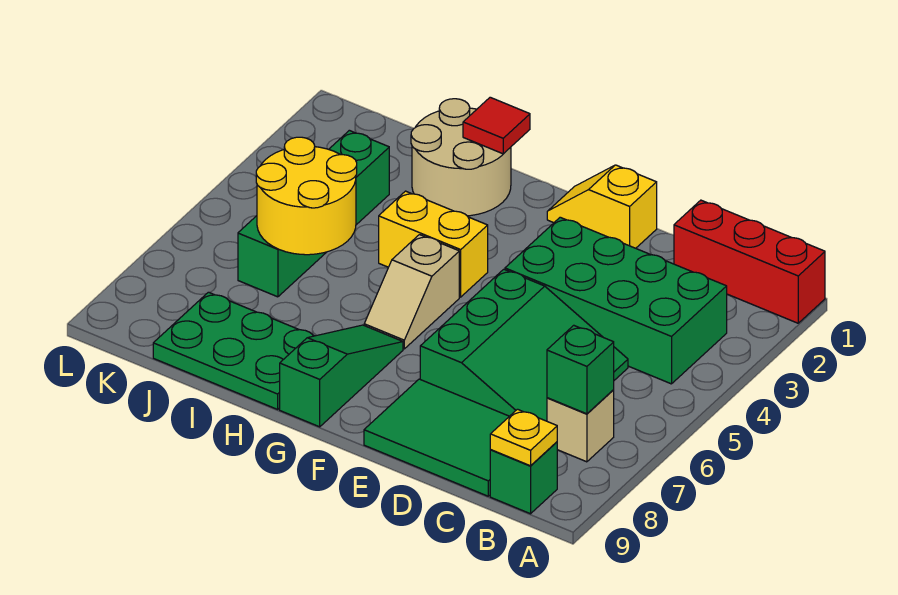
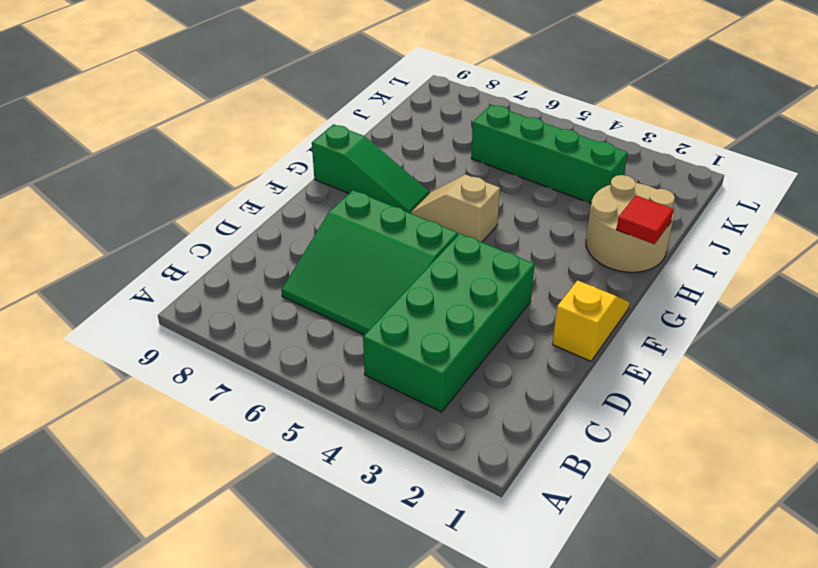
none -> red brick A1:C1 level 1
none -> tan brick B7 level 1
none -> green brick B9 level 1

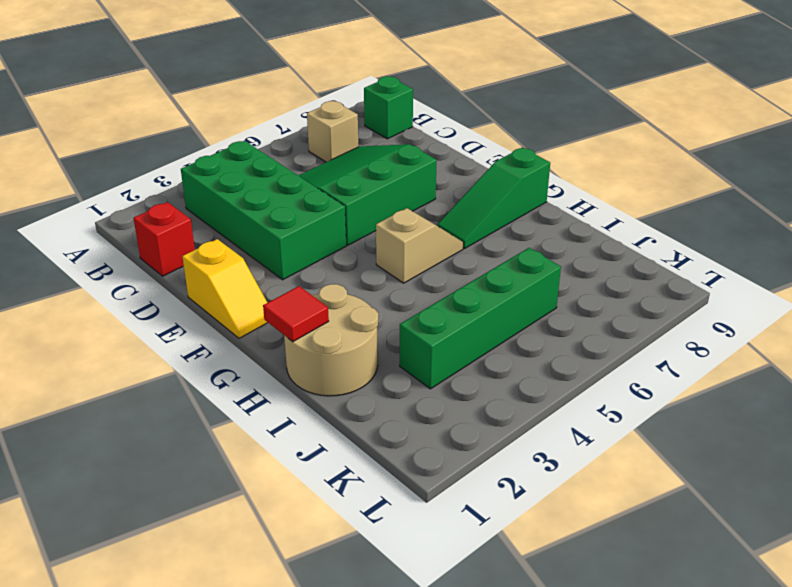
red brick C1 level 1 -> red brick A1:C1 level 1
none -> green tile C8:E9 level 1
none -> yellow brick G4:H4 level 1
none -> green plate H8:J9 level 1

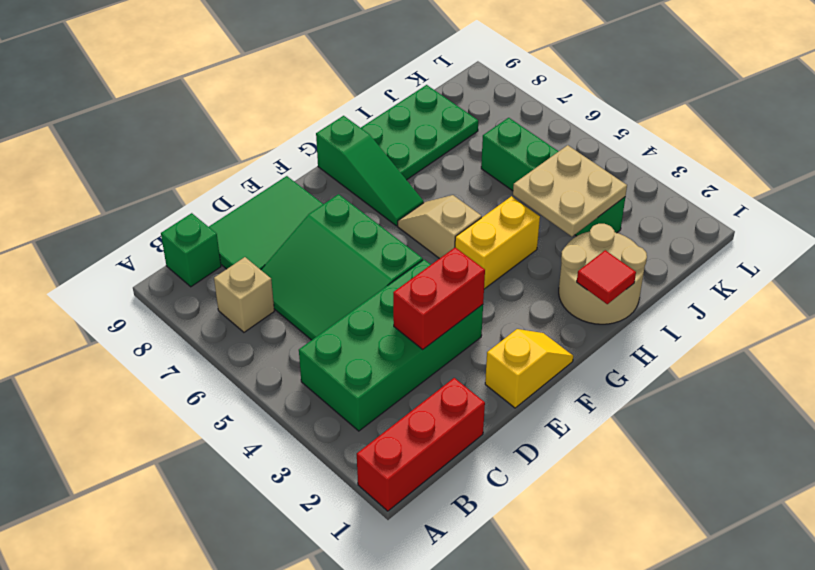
red brick D3:E3 level 2 -> none
tan plate I3:J4 level 2 -> none
none -> green brick B7 level 2
none -> yellow plate B9 level 2
none -> yellow round brick I5:J6 level 2

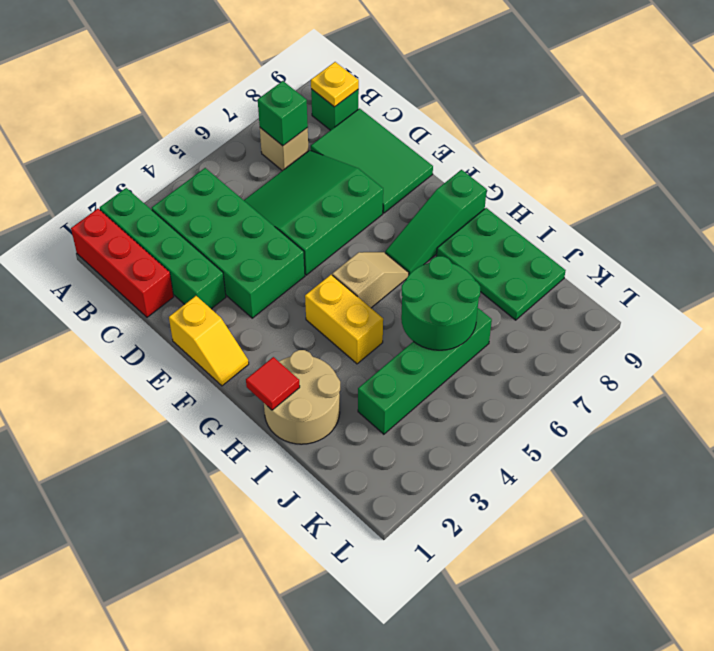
green brick A2:D2 level 1 -> none
green round brick I5:J6 level 2 -> yellow round brick I5:J6 level 2

